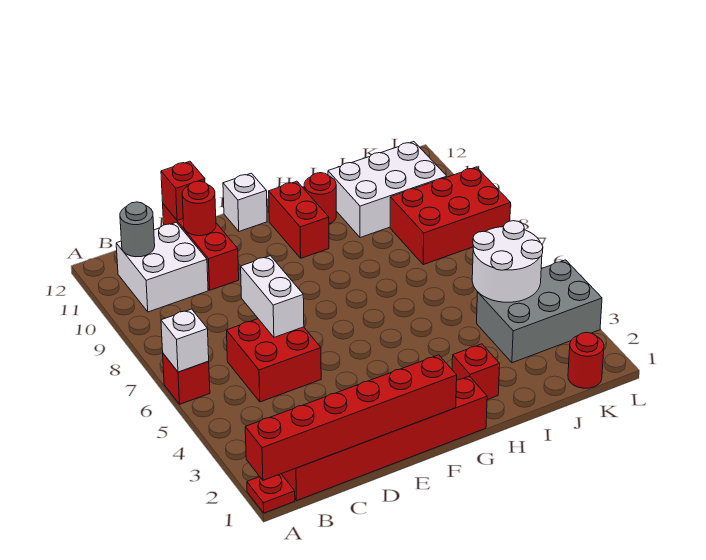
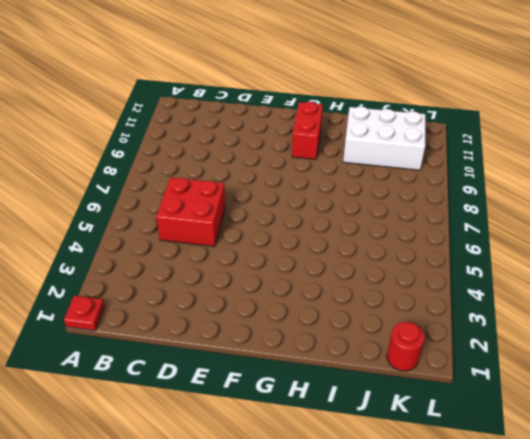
none -> red brick A6 level 1
none -> red brick B1:G1 level 1
none -> white brick B10:C11 level 1

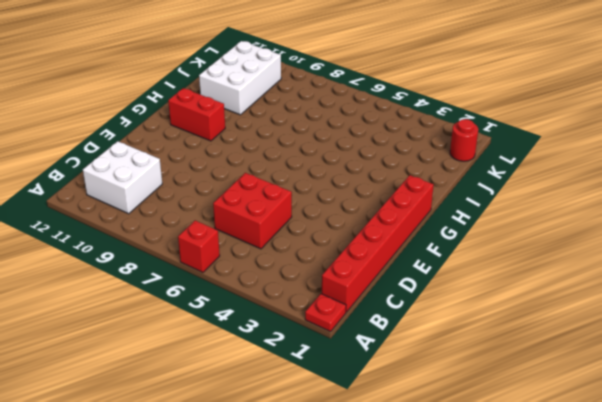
none -> red brick D10:D12 level 1
none -> white brick F12 level 1
none -> red brick H2 level 1

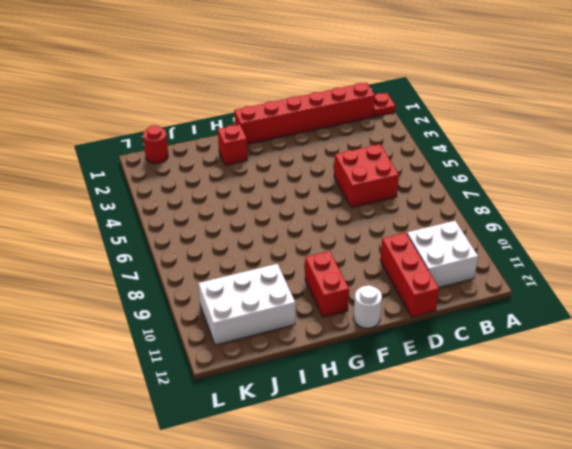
white round brick F12 level 1 -> white brick F12 level 1
none -> red brick A6 level 1
none -> red round brick H11 level 1
none -> grey brick J3:L4 level 1

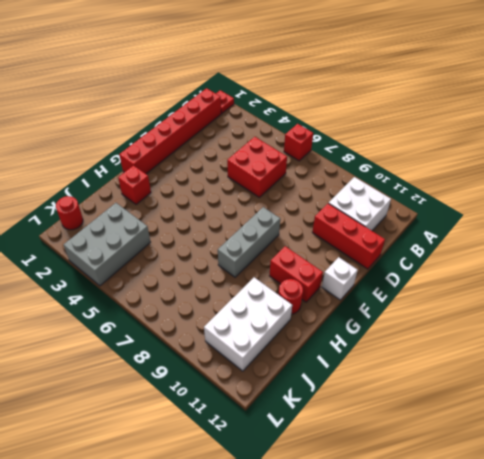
grey brick F8:H8 level 1 -> none
none -> red brick J8:L9 level 1
none -> red brick A1:F1 level 2
none -> white brick A6 level 2

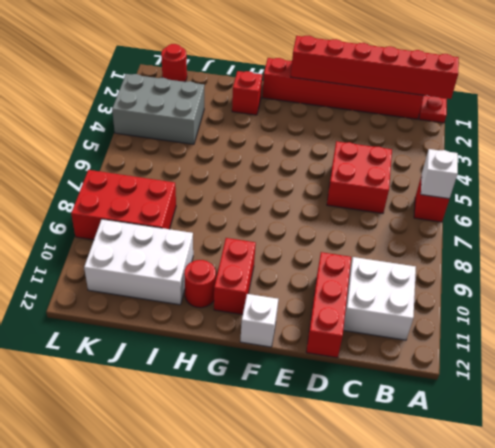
none -> grey round brick B11 level 2
none -> white brick D6:D7 level 2
none -> red round brick D11 level 2

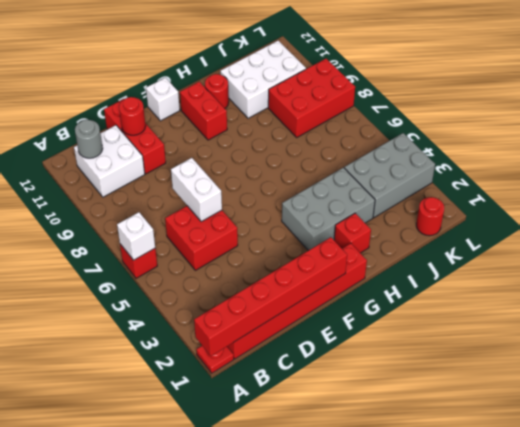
grey brick G3:I4 level 1 -> none
none -> red brick D12 level 2
none -> white round brick J4:K5 level 2

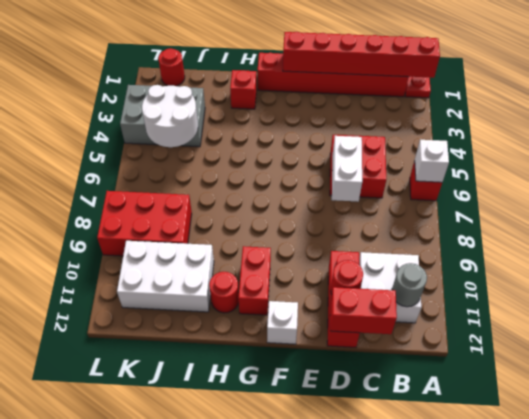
red brick C12:D12 level 2 -> red brick D12 level 2

